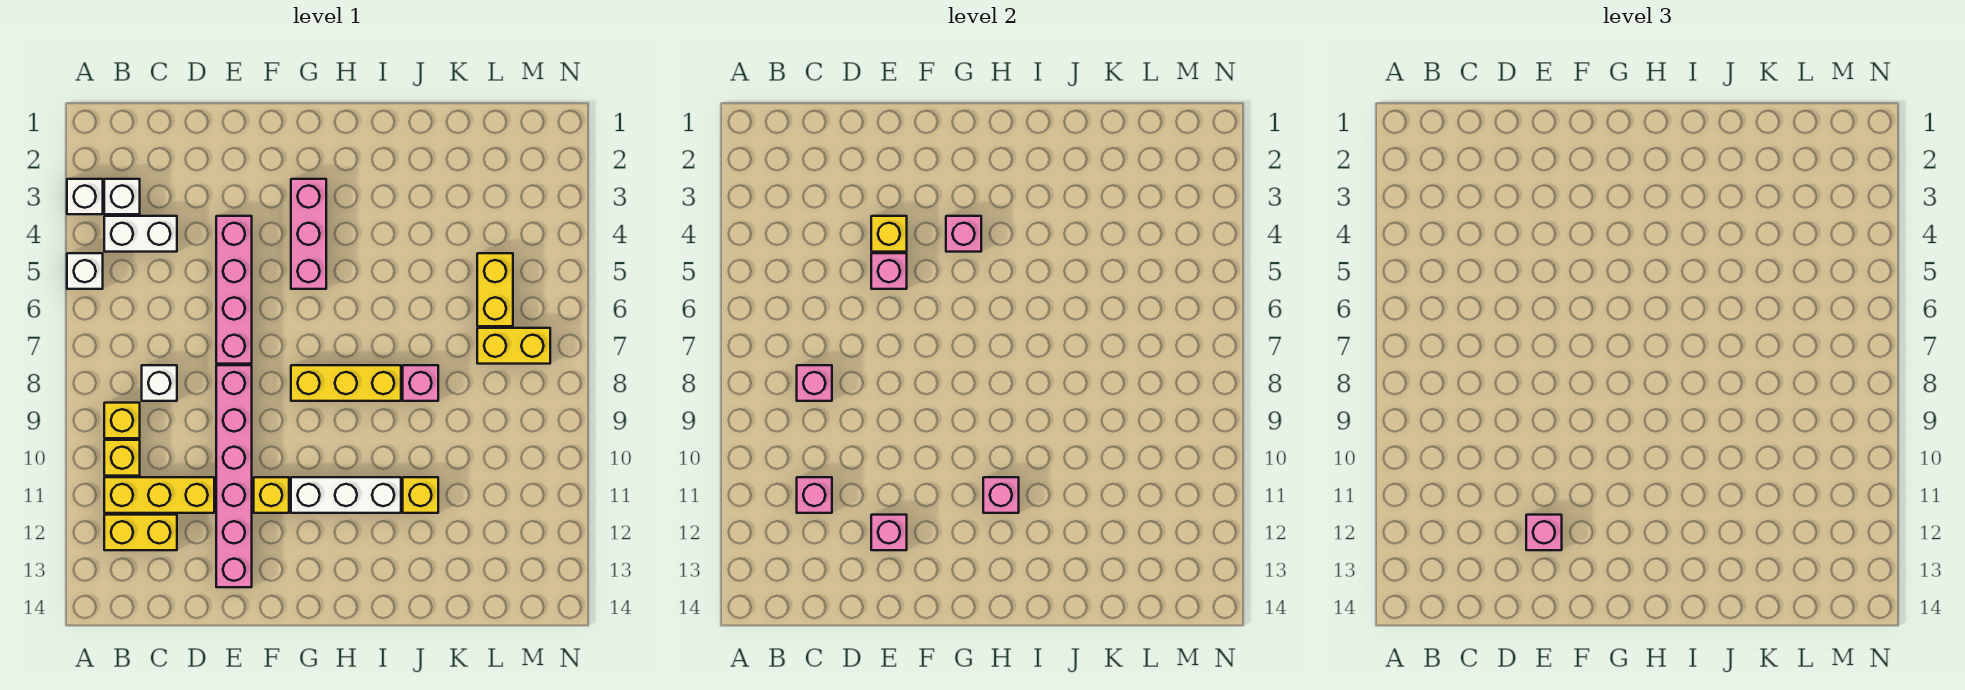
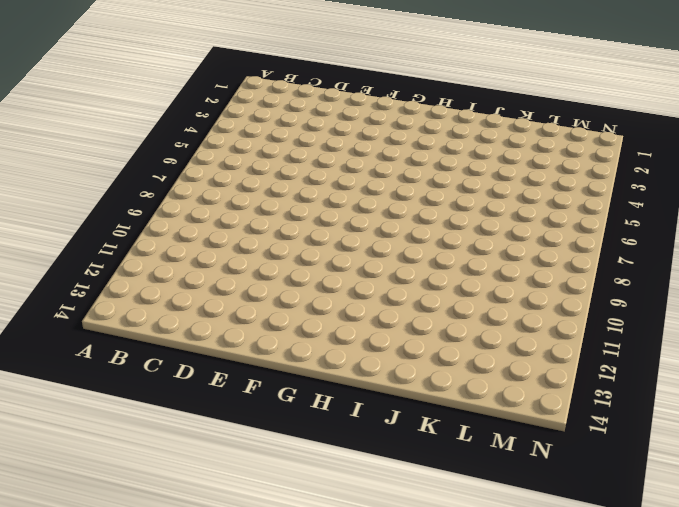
none -> white brick A3 level 1
none -> white brick A5 level 1
none -> white brick B3 level 1

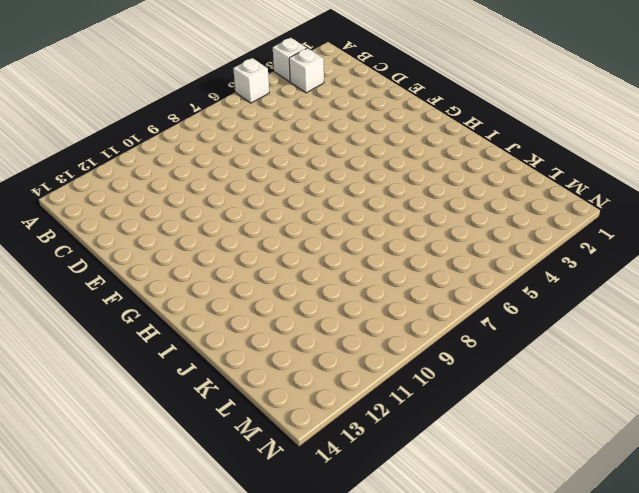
none -> white brick B4:C4 level 1
none -> yellow brick B9 level 1
none -> yellow brick B10 level 1

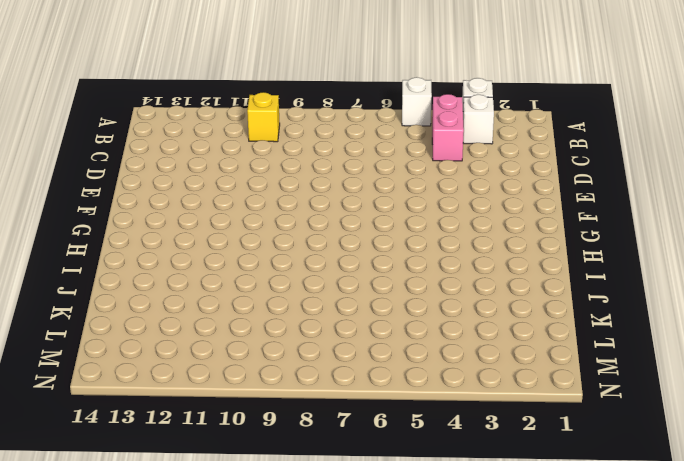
pink brick B4:C4 level 1 -> white brick B4:C4 level 1
none -> yellow brick B9 level 1
none -> yellow brick B11:D11 level 1
none -> yellow brick B12:C12 level 1

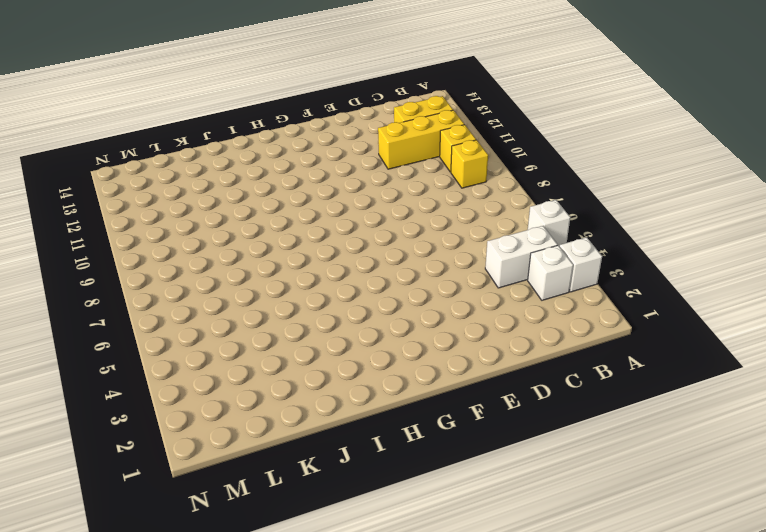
none -> white brick C8 level 1
none -> pink brick E4:E7 level 1
none -> pink brick E8:E13 level 1

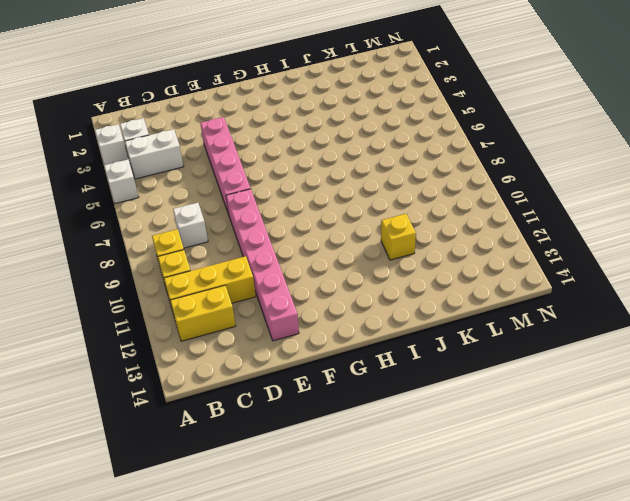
none -> yellow brick F11 level 1
none -> pink brick G3:G5 level 1
none -> yellow brick G8:I8 level 1

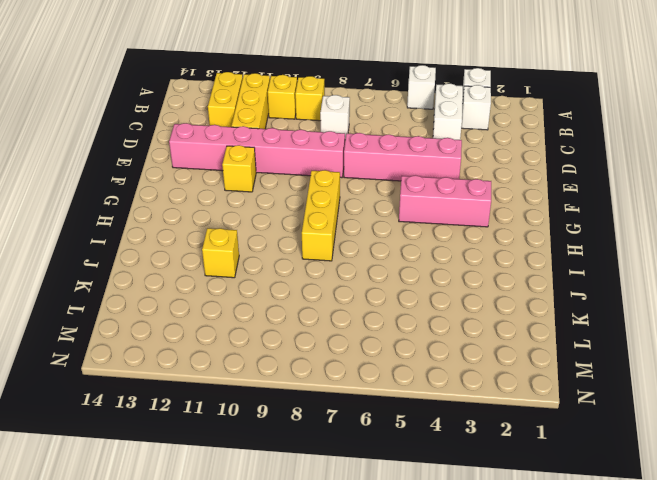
none -> white brick G11:I11 level 1
none -> pink brick J8 level 1
none -> yellow brick L5:L6 level 1

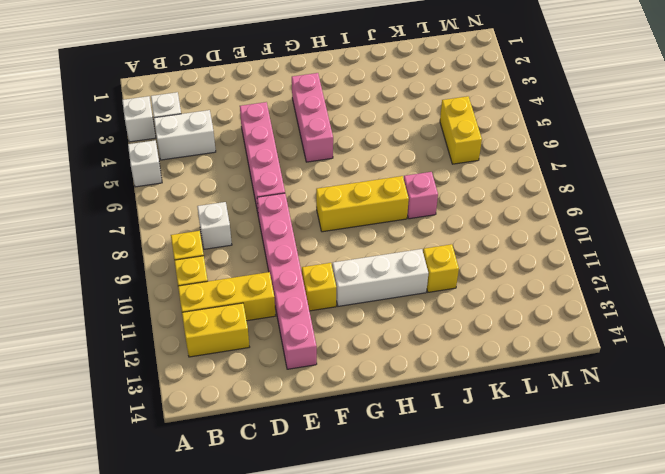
none -> yellow brick L7:M7 level 1
none -> pink brick C8 level 2
none -> pink brick C11 level 2

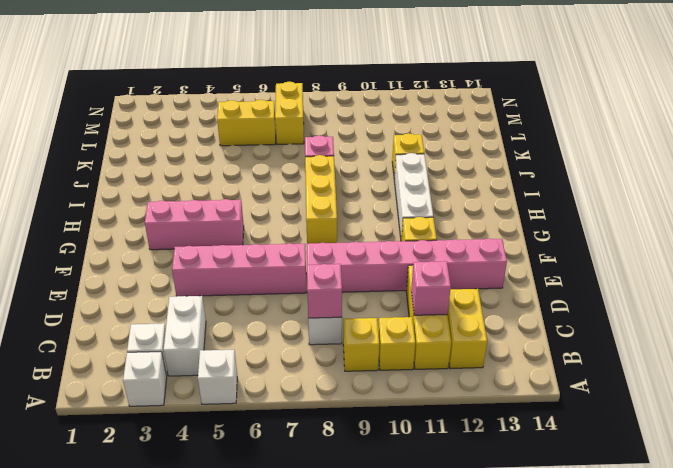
none -> yellow brick E4 level 2
none -> pink brick E5 level 2
none -> pink brick E12 level 2

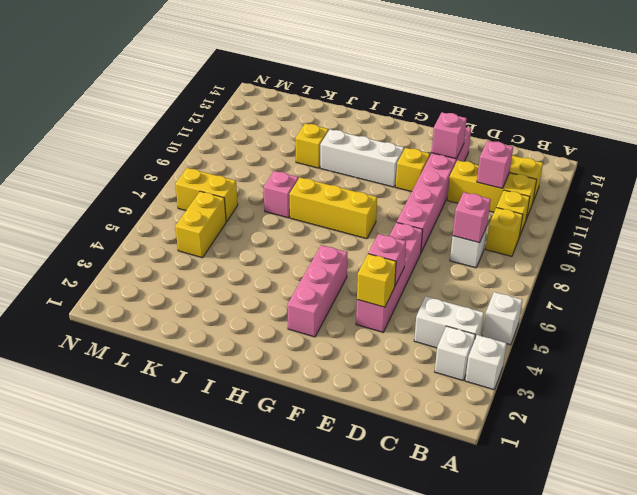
none -> pink brick G4 level 2
none -> pink brick H11 level 2
none -> pink brick E12 level 3

